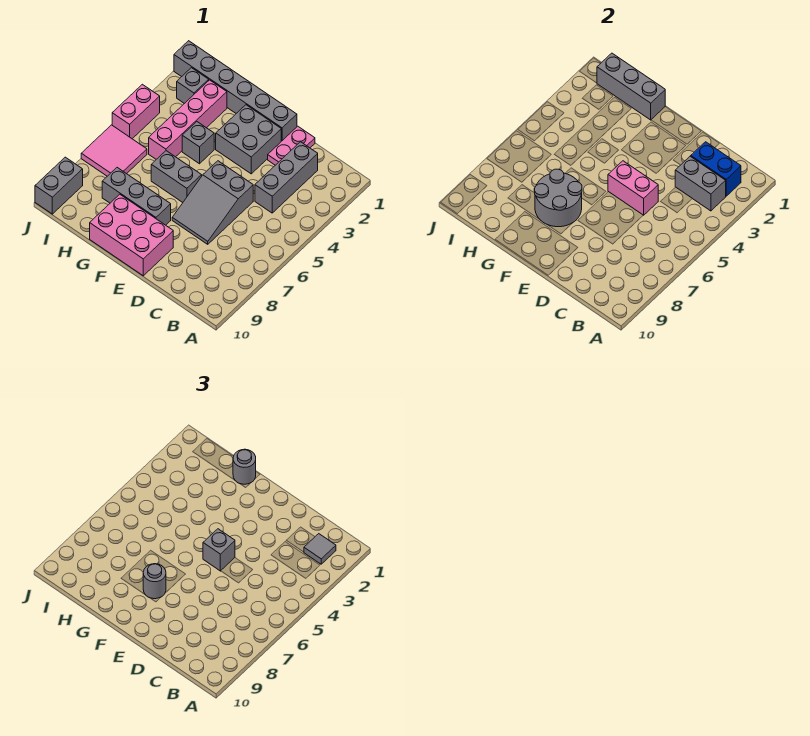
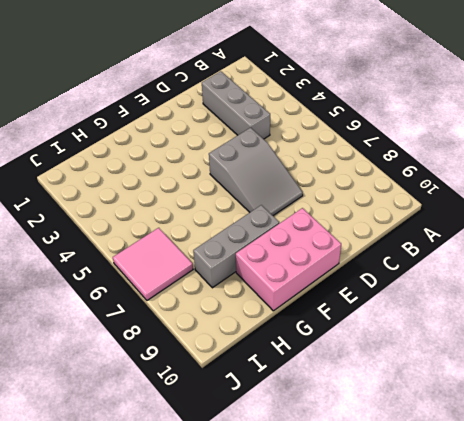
none -> pink plate D1:D2 level 1
none -> grey brick E1:J1 level 1
none -> grey brick E2:F3 level 1

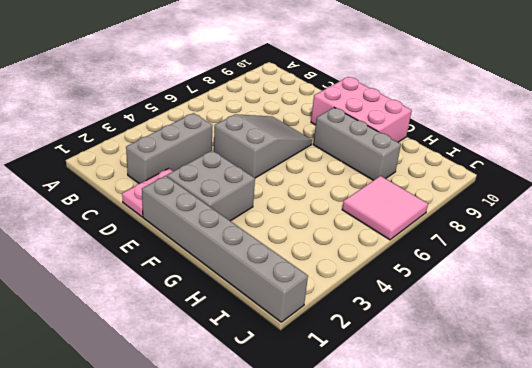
none -> grey brick F6:G6 level 1
none -> grey brick G4 level 1
none -> pink brick H2:H5 level 1

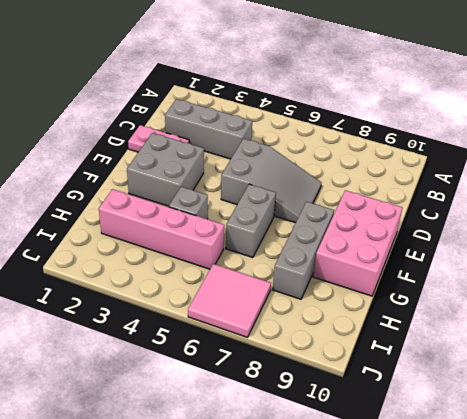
none -> grey brick E1:J1 level 1
none -> grey brick I2 level 1
none -> pink brick J4:J5 level 1

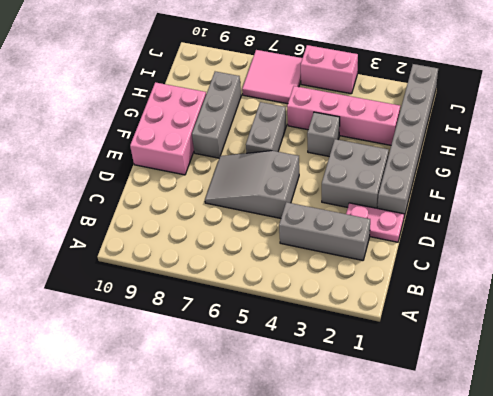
none -> grey brick I2 level 1
none -> grey brick J9:J10 level 1
none -> blue brick B2:C2 level 2

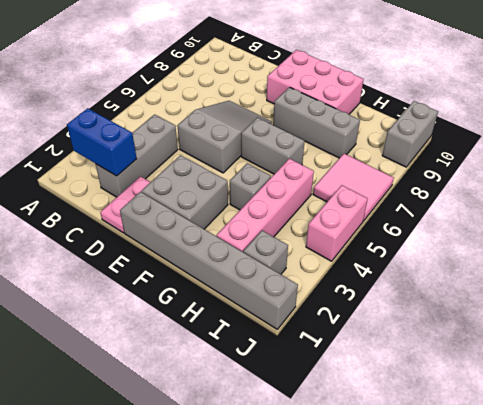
none -> grey brick B3:C3 level 2
none -> pink brick D5:E5 level 2
none -> grey round brick F7:G8 level 2

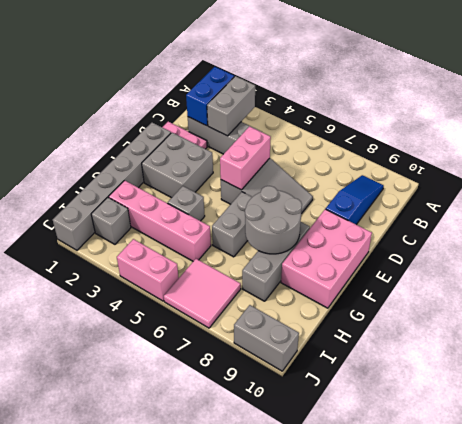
blue slope B9:D9 level 1 top D -> none
none -> grey brick G1:I1 level 2
none -> grey tile B2 level 3
none -> grey brick E5 level 3

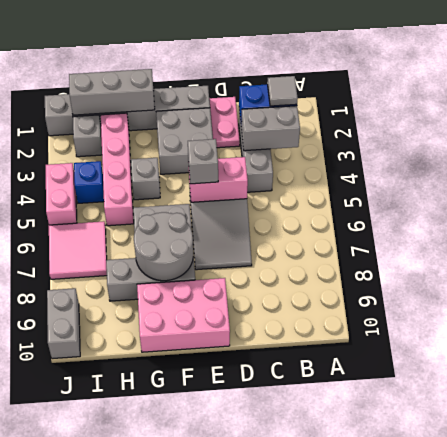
blue brick I4 level 1 -> none
none -> grey round brick F8 level 3
none -> grey round brick G1 level 3

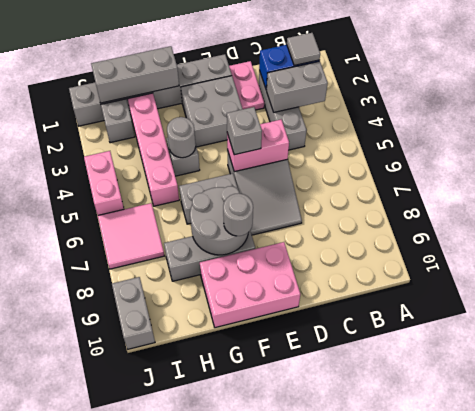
grey round brick G4 level 2 -> grey round brick G1 level 3

